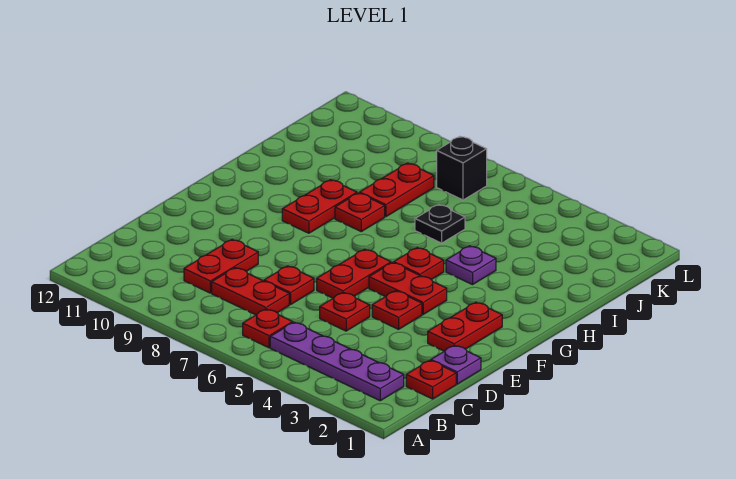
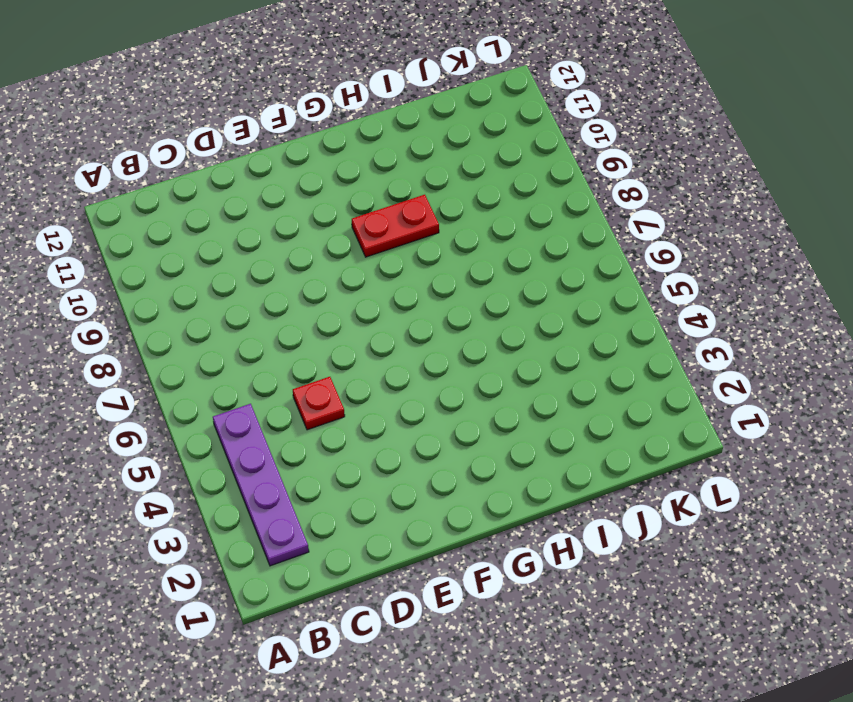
none -> red plate B6 level 1
none -> red plate C1 level 1
none -> red plate C7:C8 level 1

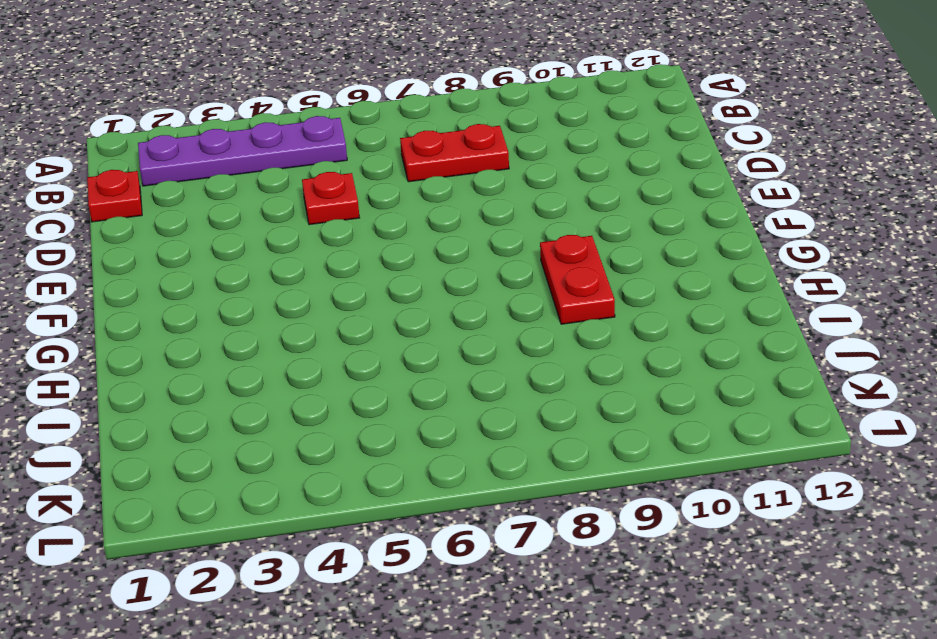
none -> red plate B6 level 1
none -> red plate C9:D9 level 1
none -> purple plate D1 level 1

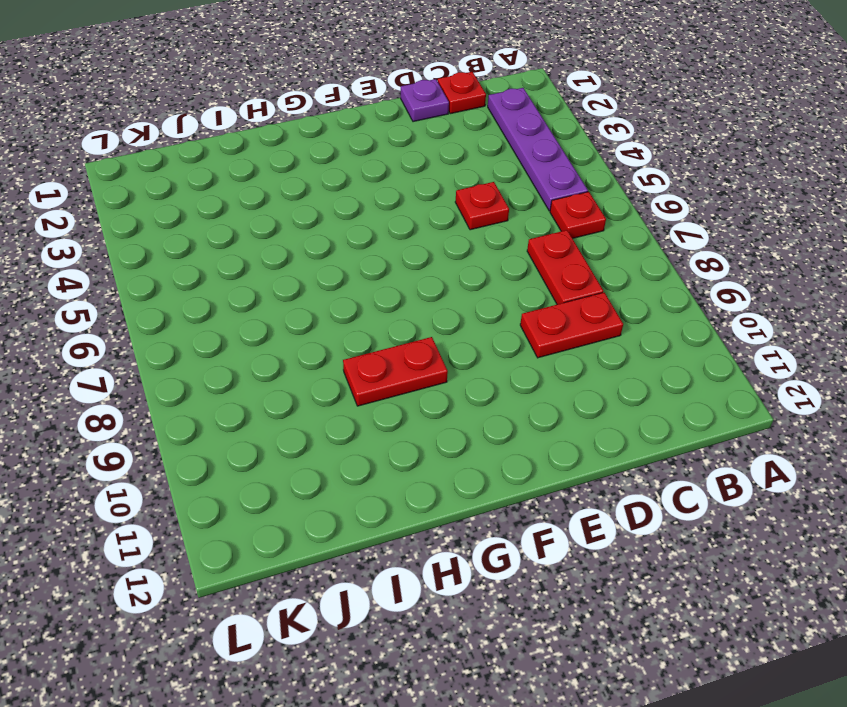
none -> red plate D7 level 1
none -> red plate E2:F2 level 1
none -> red plate E4 level 1

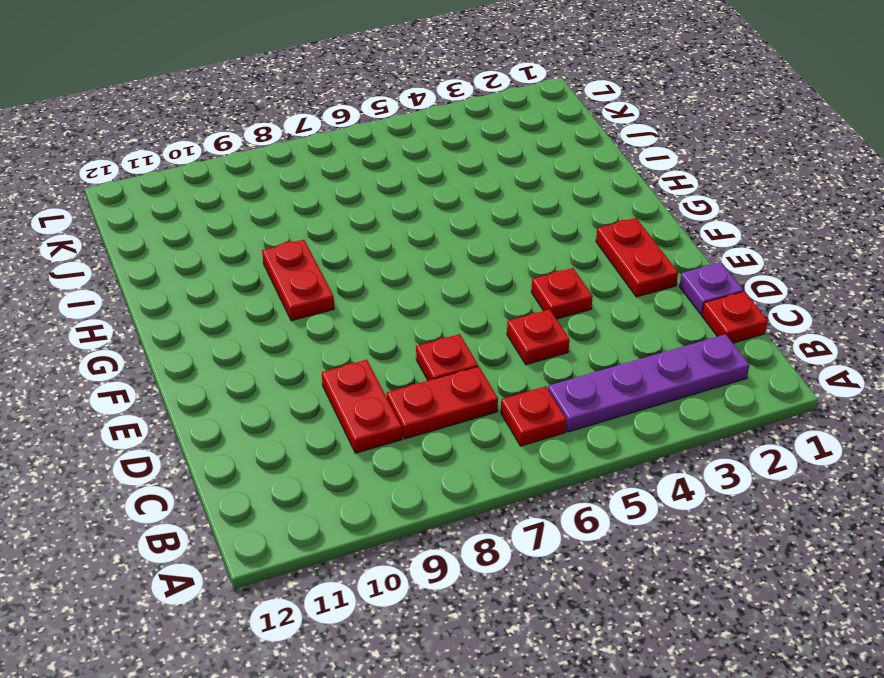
none -> red plate E6:F6 level 1
none -> red plate F4:F5 level 1
none -> red plate G5 level 1

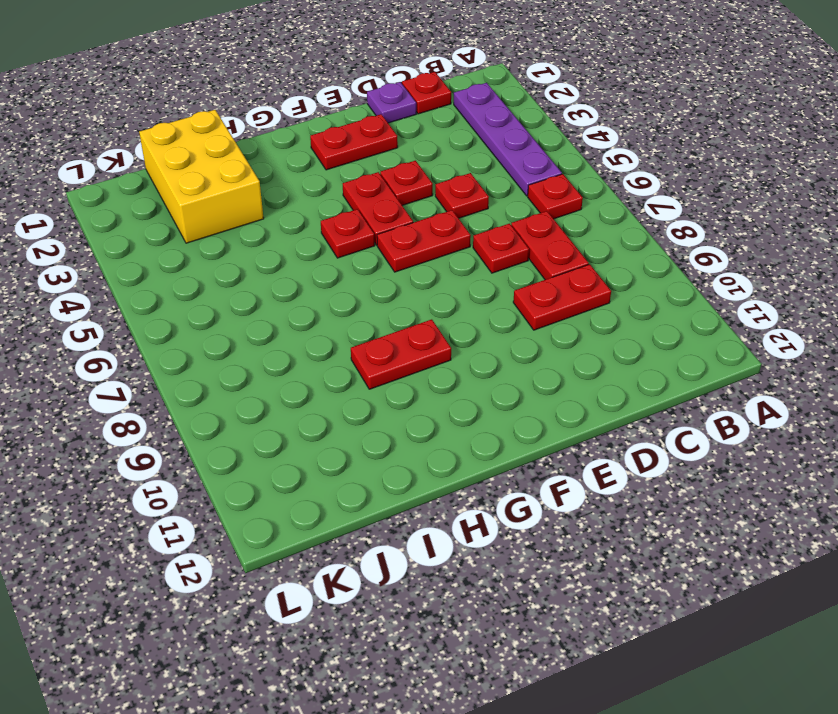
yellow brick I1:J3 level 1 -> none
none -> purple plate H4 level 1
none -> red plate H8 level 1
none -> black plate I6 level 1

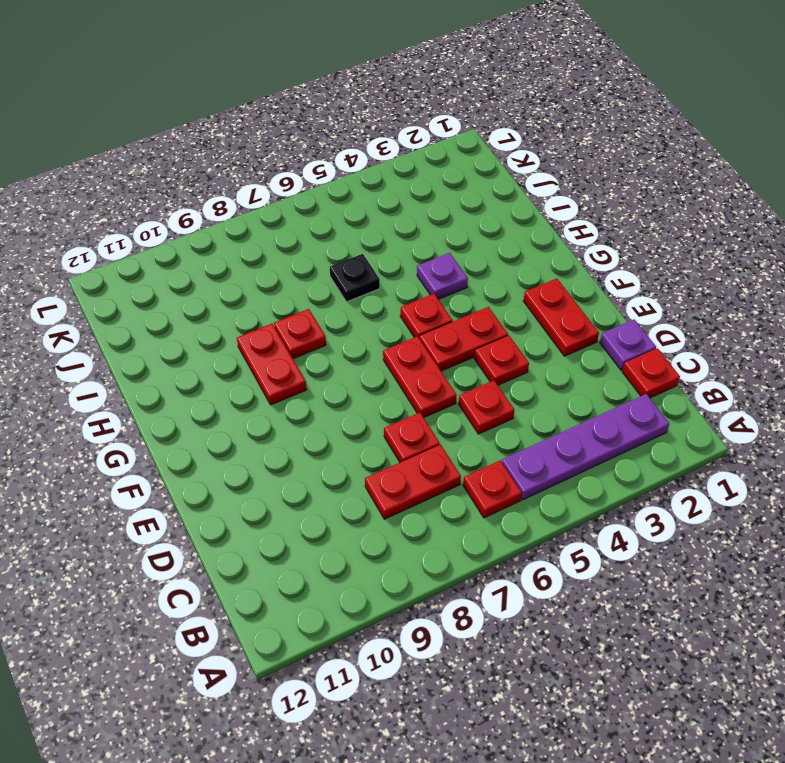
none -> red plate C9:D9 level 1
none -> red plate I8:J8 level 1
none -> black brick K7 level 1

